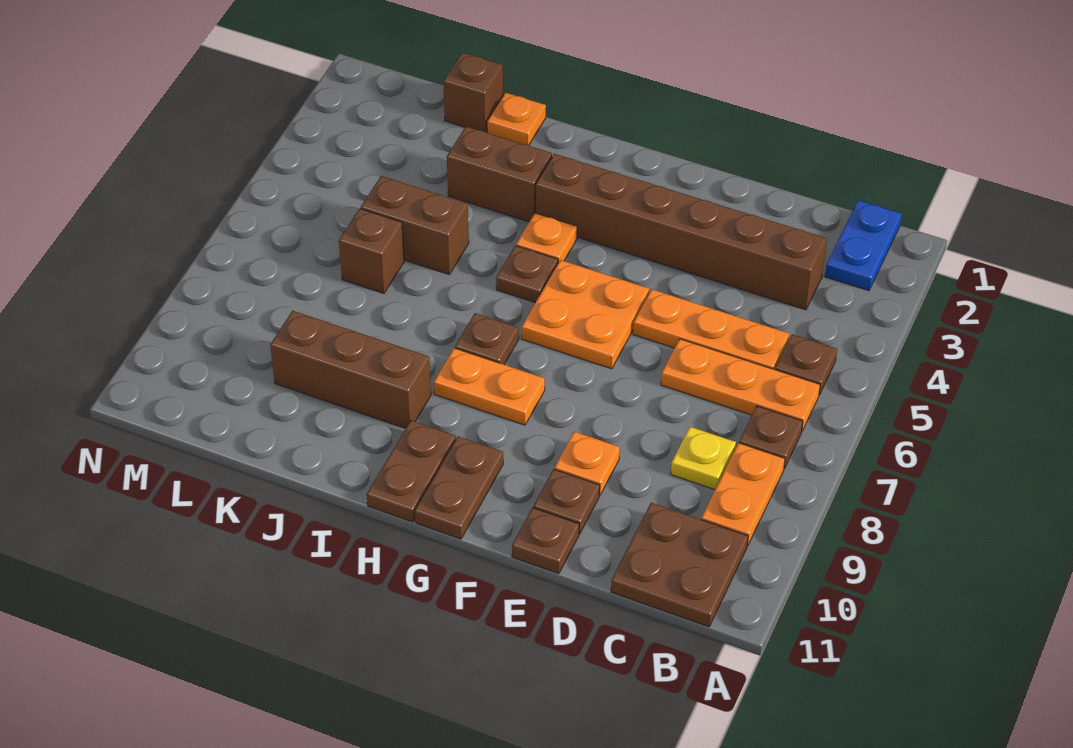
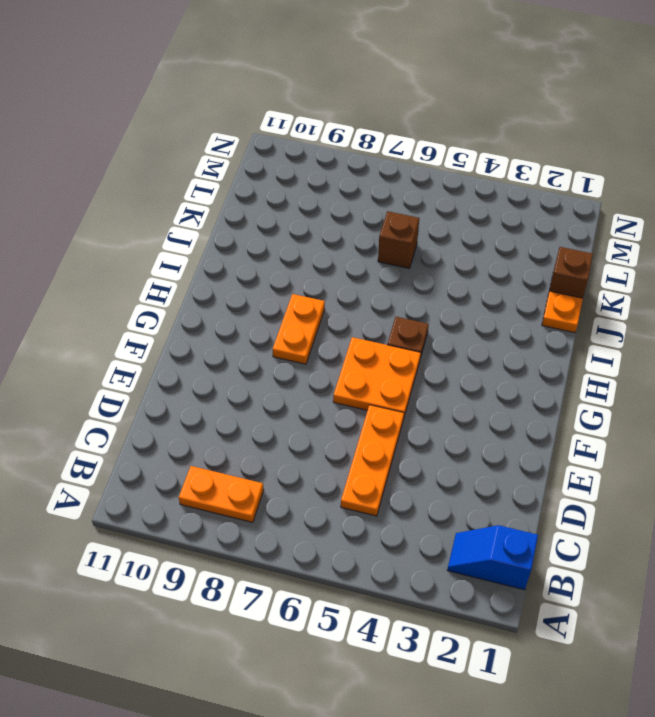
blue slope B1:B2 level 1 top 1 -> blue plate B1:B2 level 1
none -> brown plate B5 level 1
none -> orange plate B6:D6 level 1
none -> brown plate B7 level 1

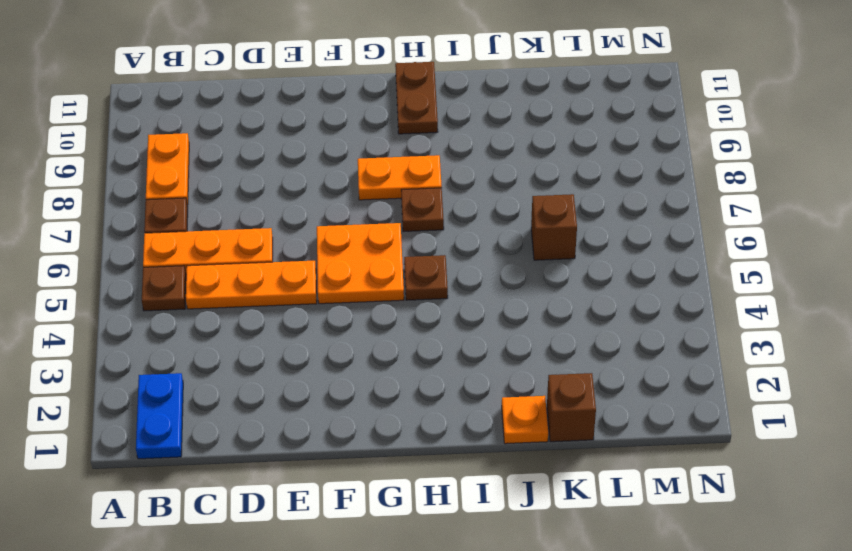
none -> brown plate B10:C11 level 1
none -> brown brick C3:H3 level 1
none -> yellow plate C8 level 1

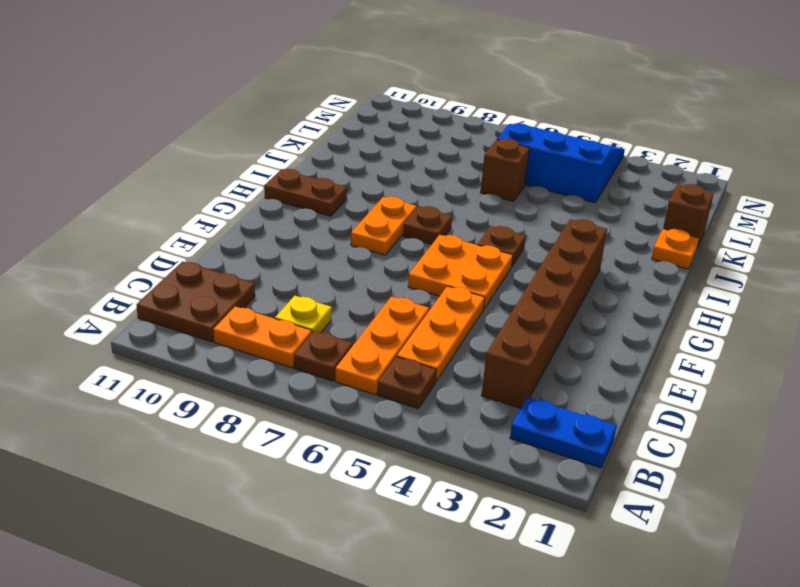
blue slope L4:N6 level 1 top L -> none
none -> orange plate E9 level 1
none -> brown plate E10 level 1
none -> brown plate E11 level 1

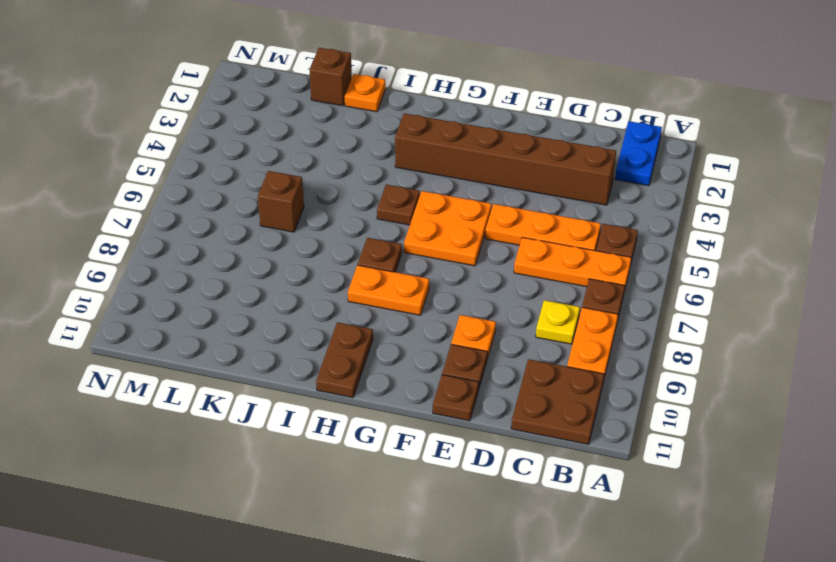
none -> brown plate G10:G11 level 1
none -> orange plate H4 level 1
none -> brown brick I3:J3 level 1

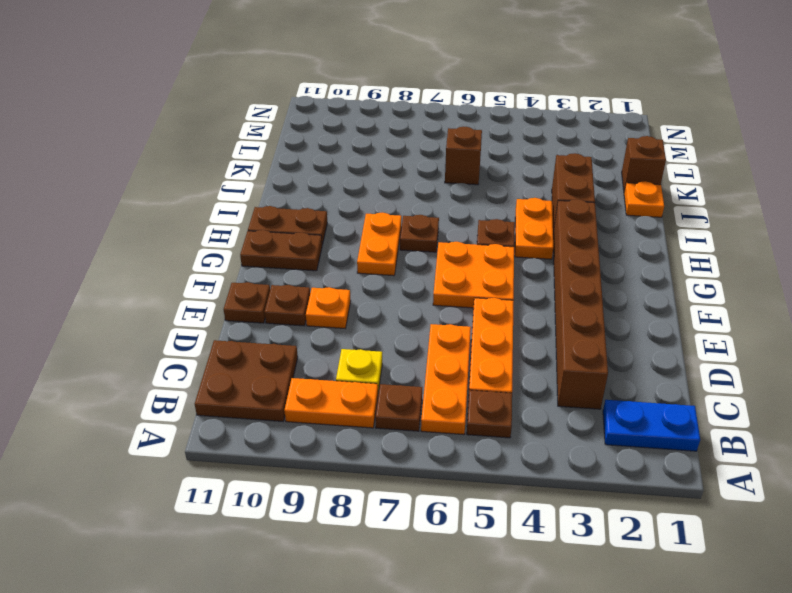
orange plate H4:I4 level 1 -> orange plate H4 level 1
none -> brown brick I9:K9 level 1
none -> brown brick J5:K5 level 1

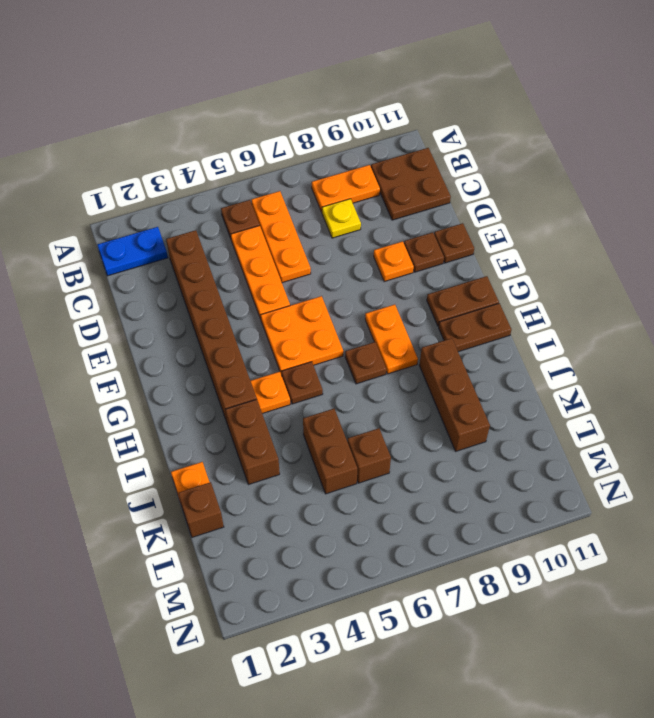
none -> brown plate B7 level 1

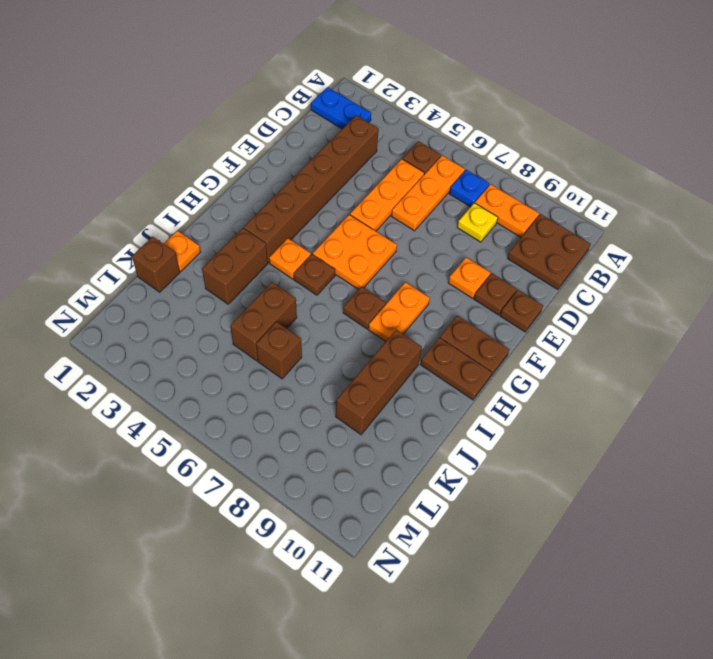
blue plate B7 level 1 -> brown plate B7 level 1

